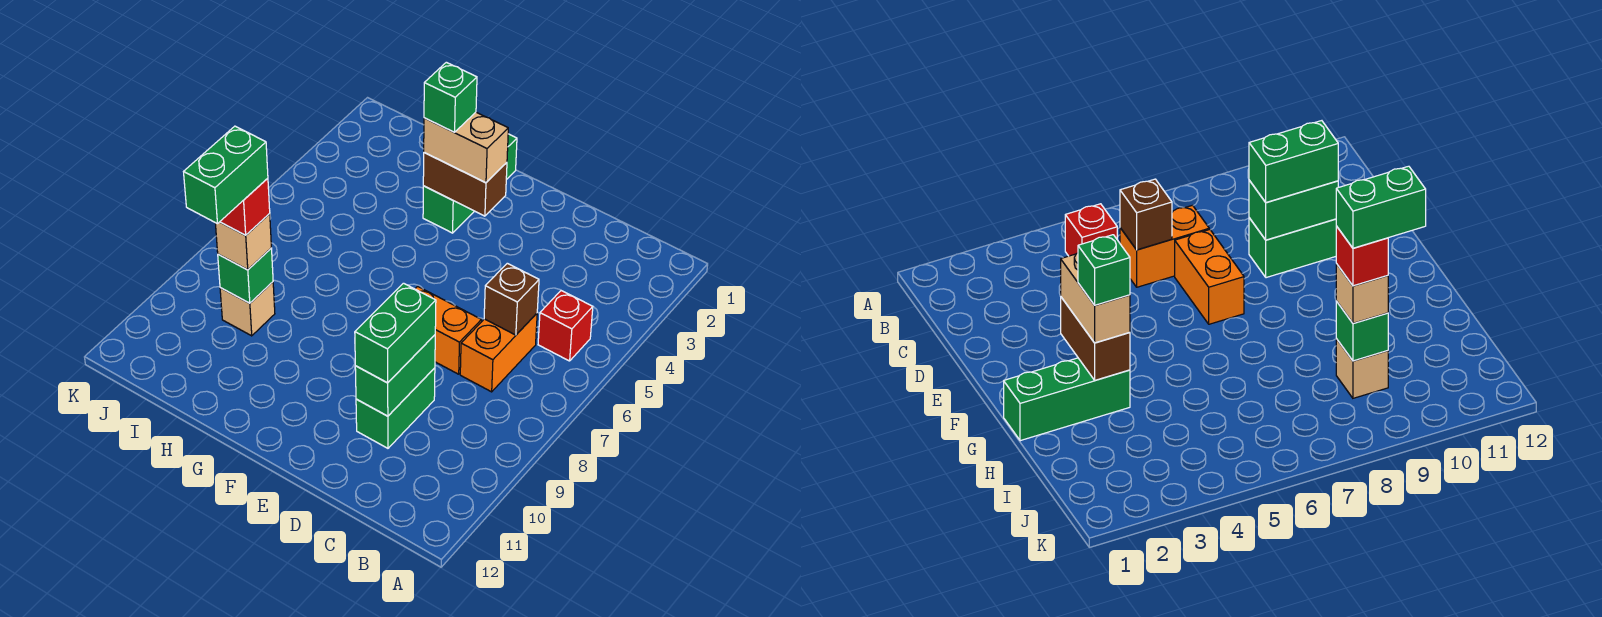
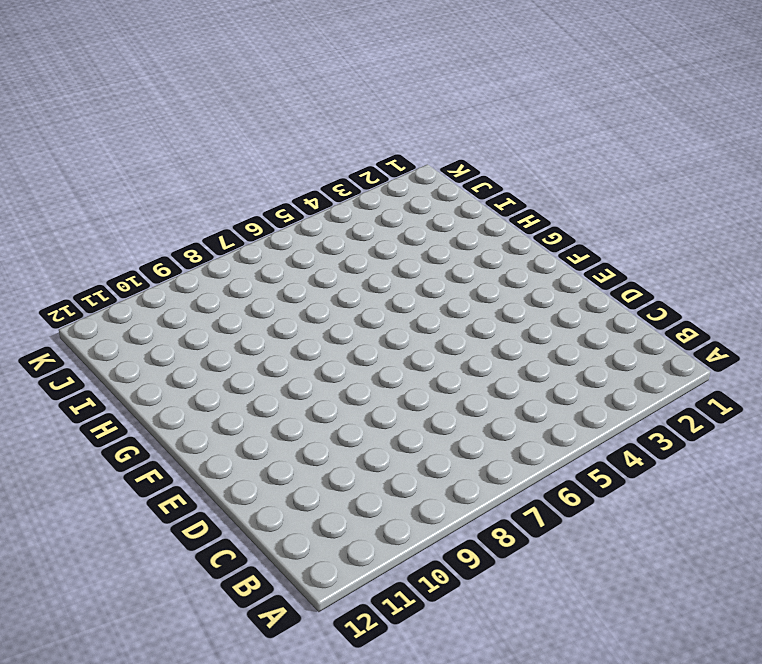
none -> red brick B5 level 1
none -> orange brick C6:C7 level 1
none -> orange brick D7:E7 level 1

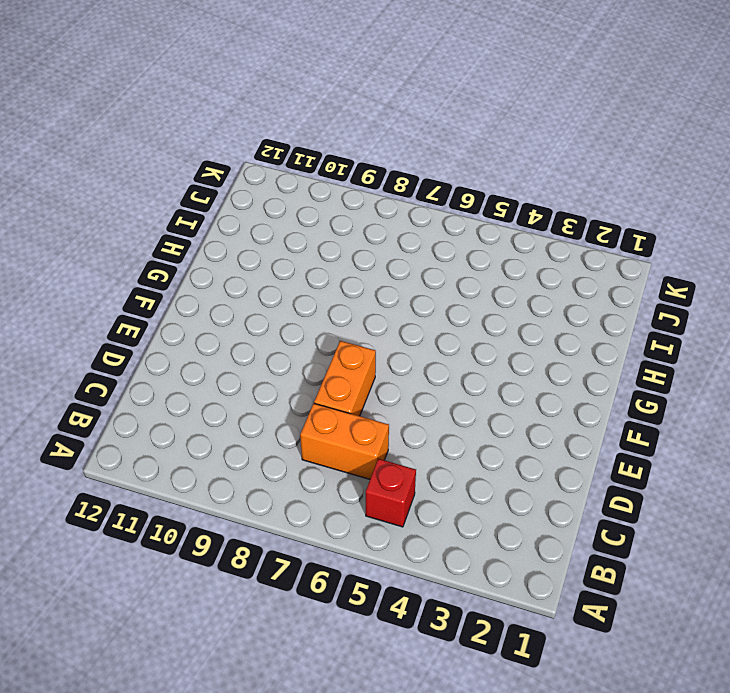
none -> green brick D9:D10 level 1
none -> green brick G1:G3 level 1
none -> tan brick I9 level 1

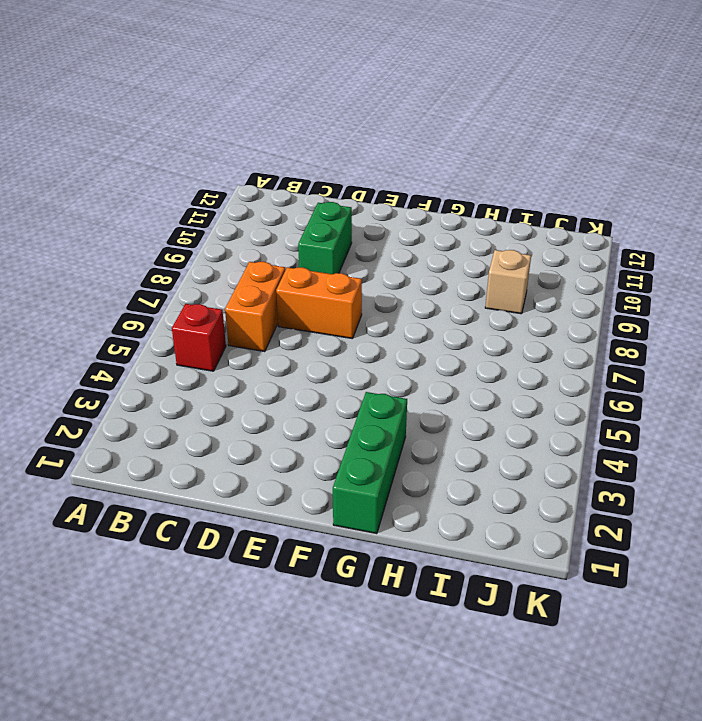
none -> brown brick C6 level 2
none -> green brick D9:D10 level 2
none -> brown brick F3:G3 level 2

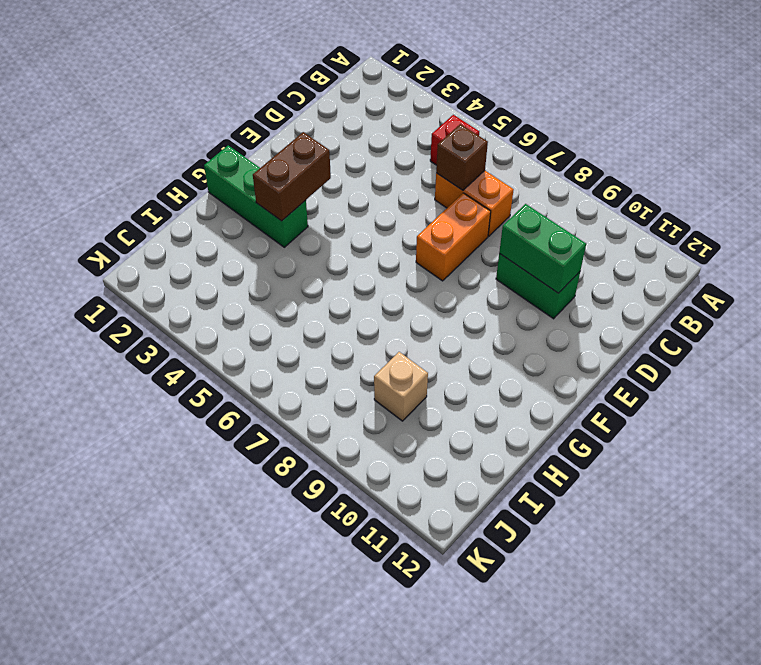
none -> green brick I9 level 2
none -> green brick D9:D10 level 3
none -> tan brick F3:G3 level 3

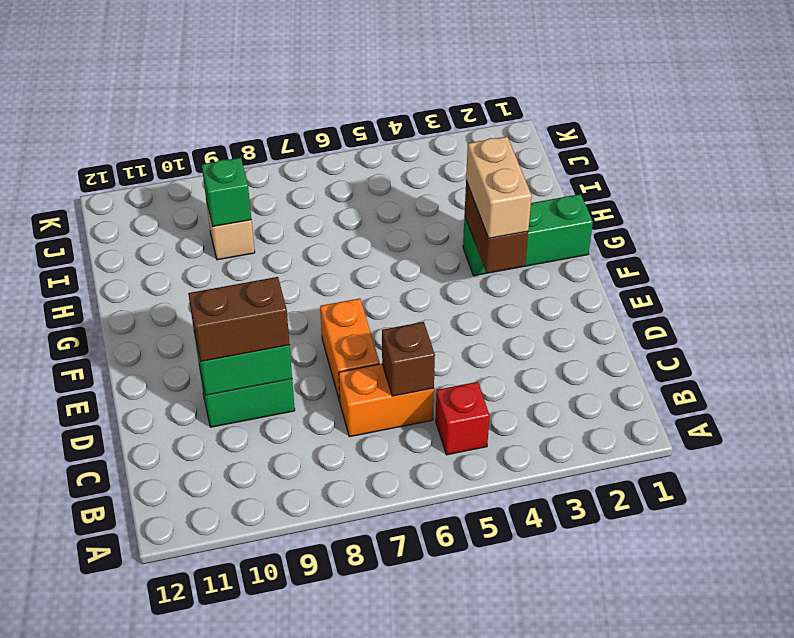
brown brick D9:D10 level 3 -> green brick D9:D10 level 3
none -> tan brick I9 level 3
none -> green brick G3 level 4
none -> red brick I9 level 4

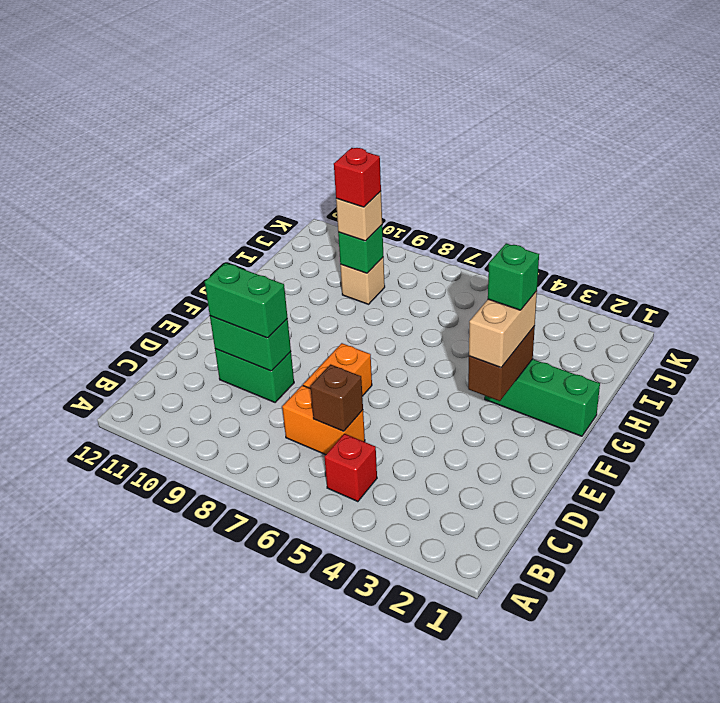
none -> green brick I9:I10 level 5

